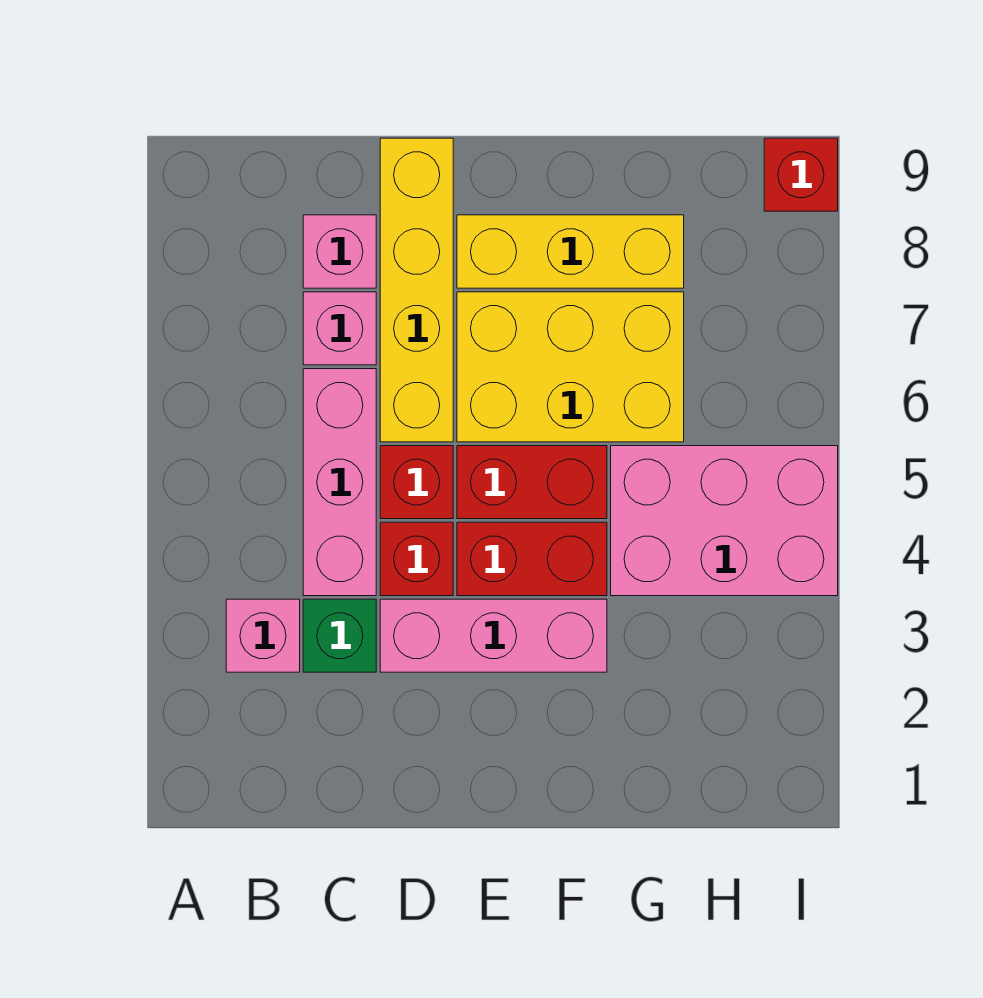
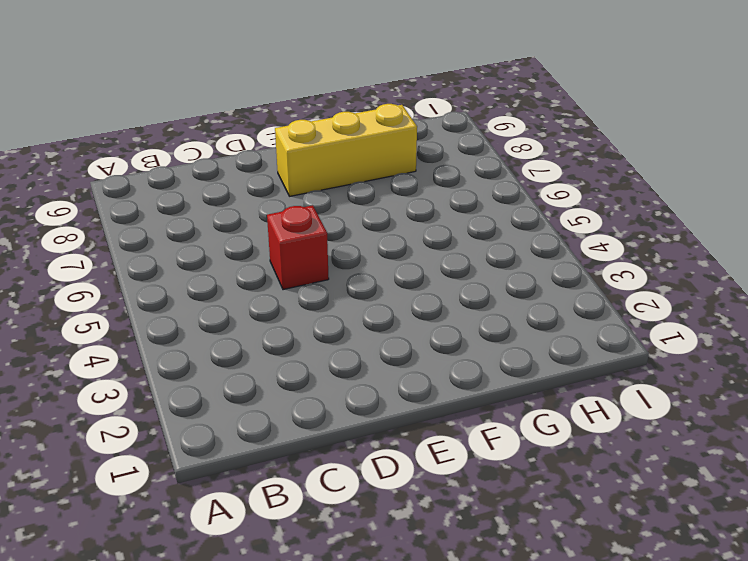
none -> pink brick B3 level 1
none -> green brick C3 level 1
none -> pink brick C4:C6 level 1

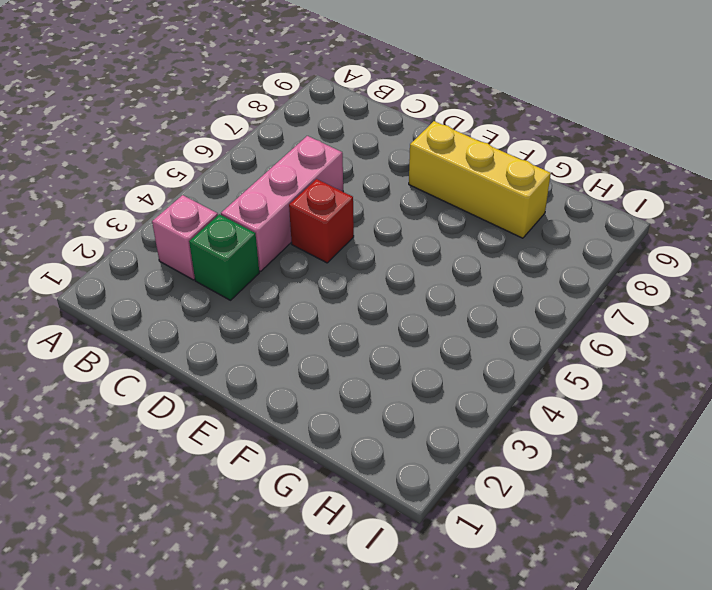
none -> pink brick C7 level 1
none -> pink brick C8 level 1
none -> pink brick D3:F3 level 1

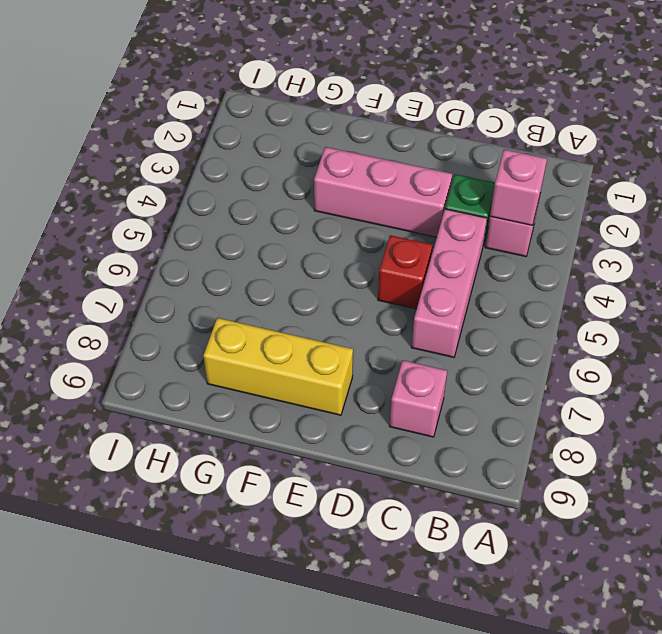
pink brick B3 level 2 -> pink brick C7 level 1
none -> red brick D4 level 1
none -> yellow brick D6:D9 level 1
none -> red brick E4:F4 level 1

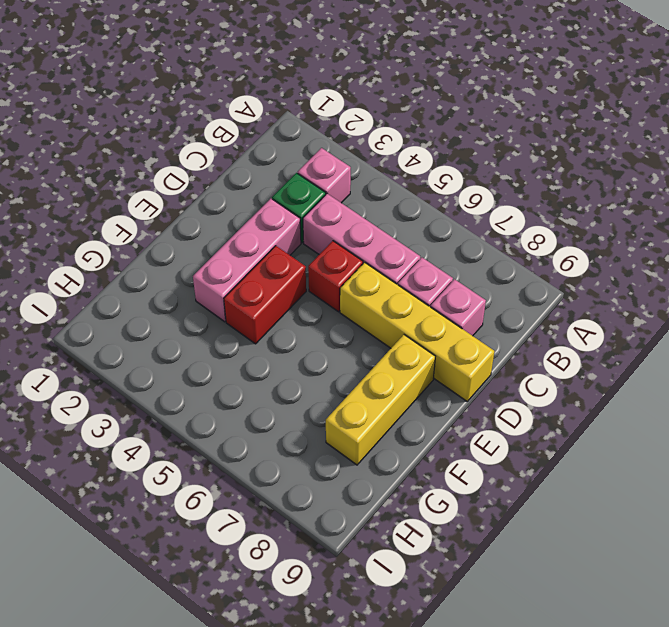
none -> red brick D4 level 1
none -> red brick E5:F5 level 1
none -> yellow brick E6:G7 level 1

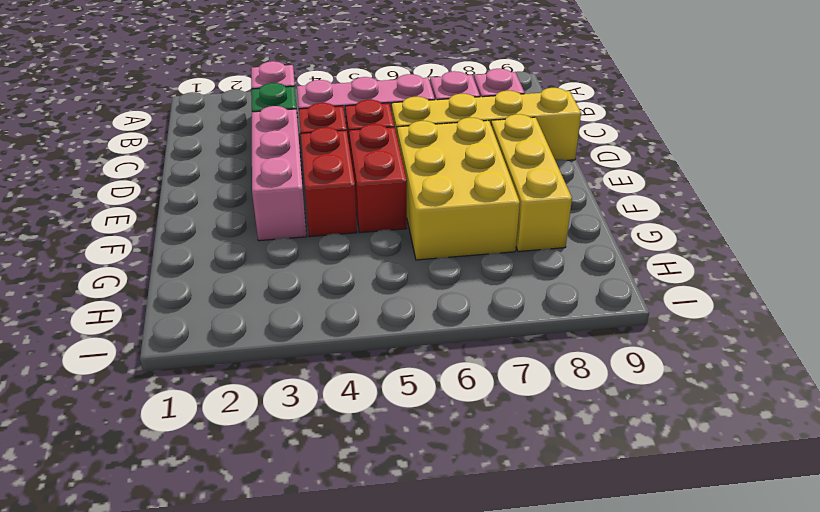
none -> pink brick G4:I5 level 1
none -> red brick I9 level 1

